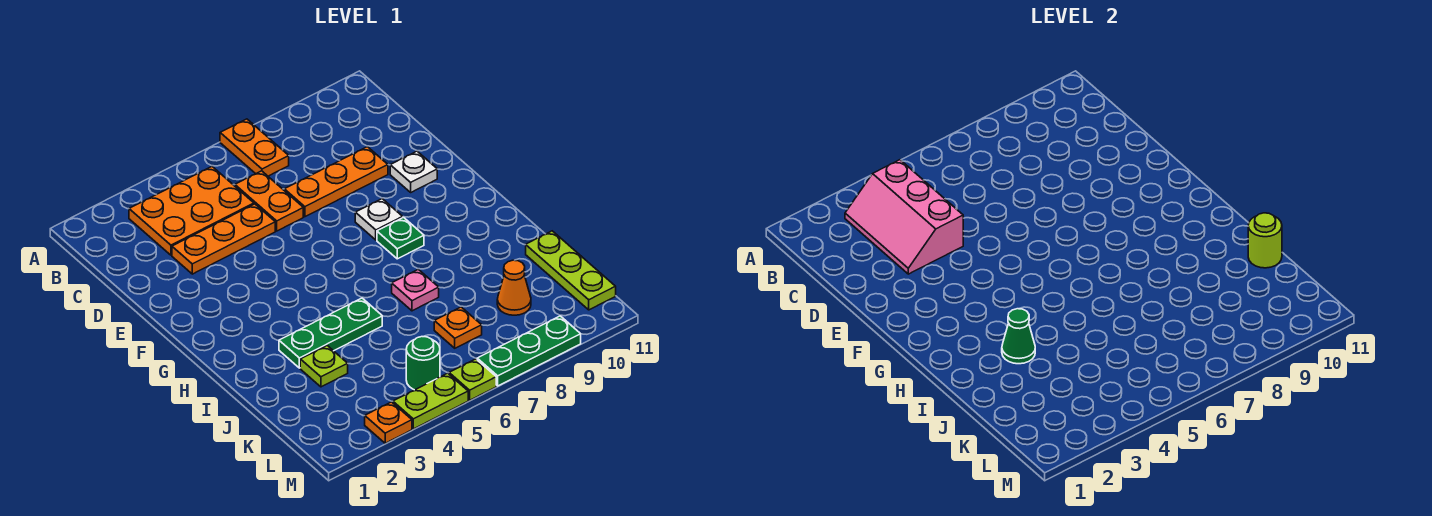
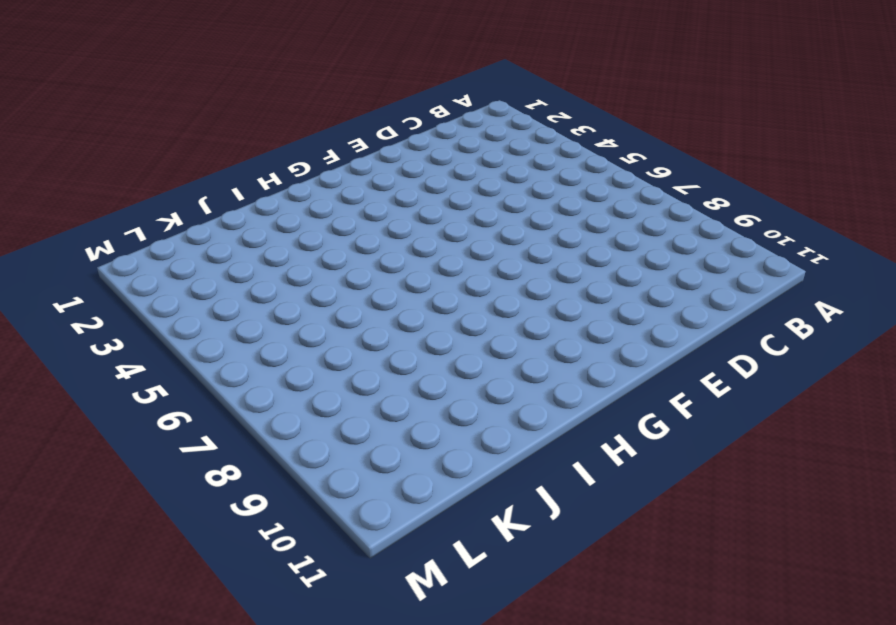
none -> orange plate A7:B7 level 1
none -> orange plate B3:C5 level 1
none -> orange plate C6:D6 level 1

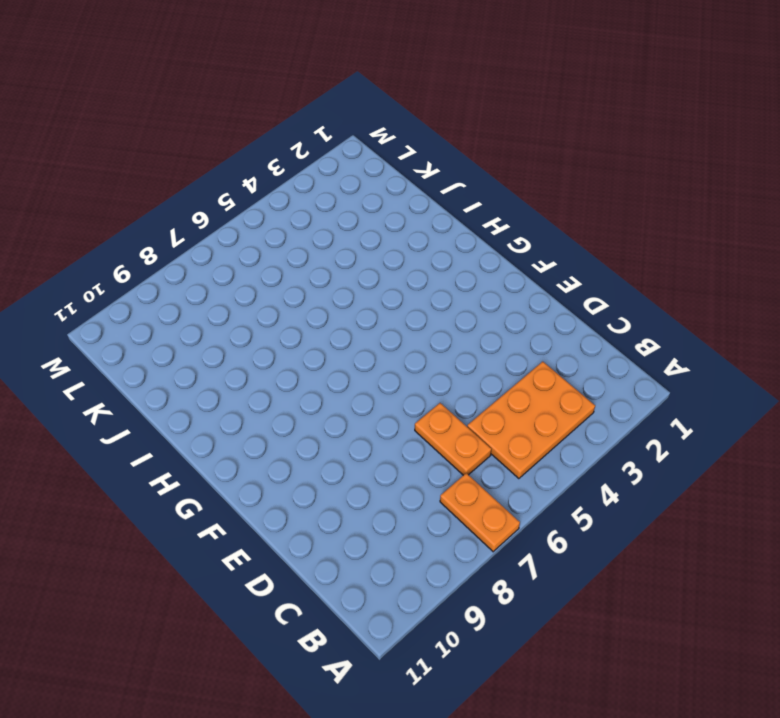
none -> orange plate D3:D5 level 1
none -> orange plate D7:D9 level 1
none -> white plate E10 level 1

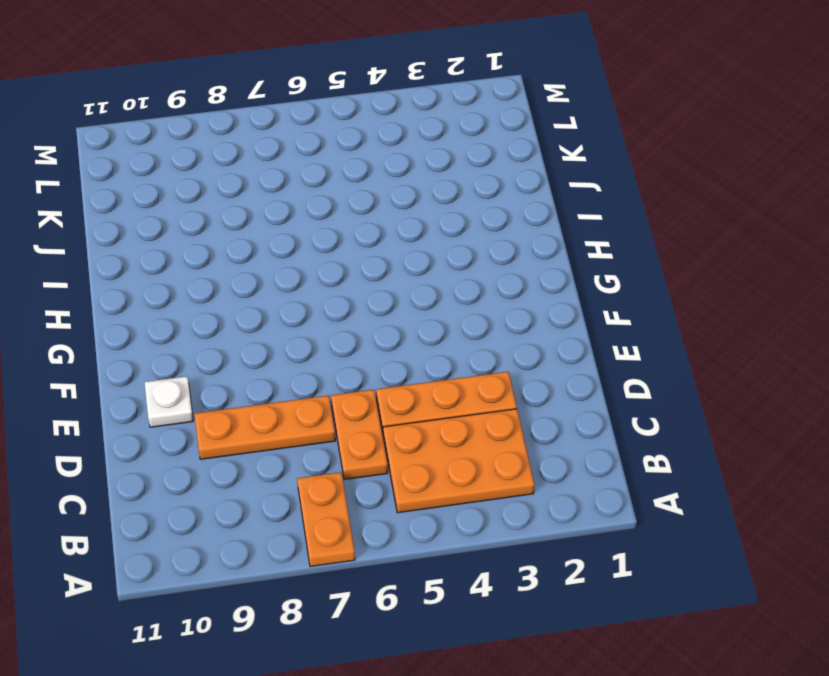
none -> white plate F8 level 1
none -> green plate G8 level 1
none -> green plate I3:I5 level 1

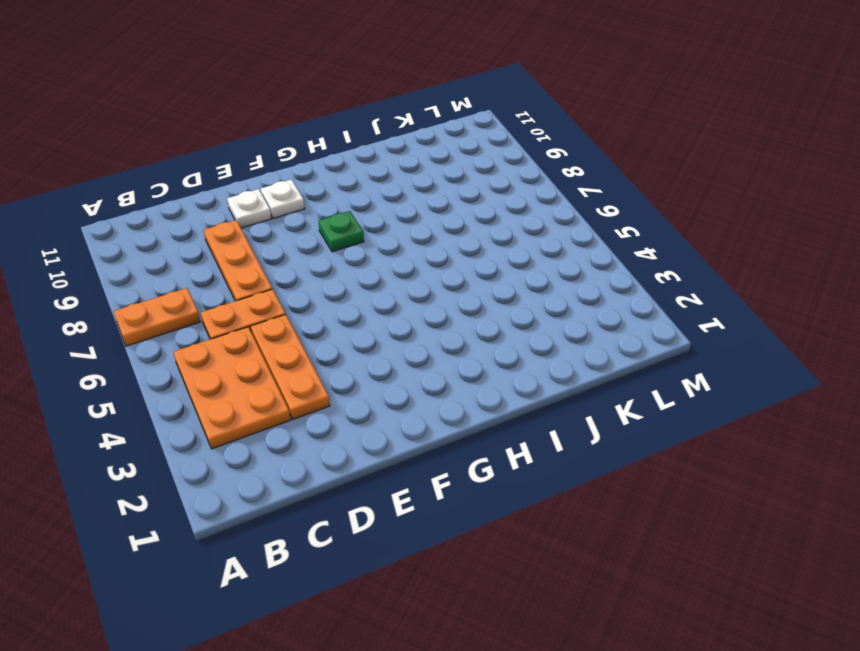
white plate F10 level 1 -> white plate F8 level 1
none -> green plate I3:I5 level 1
none -> pink plate I7 level 1
none -> lime plate J3 level 1

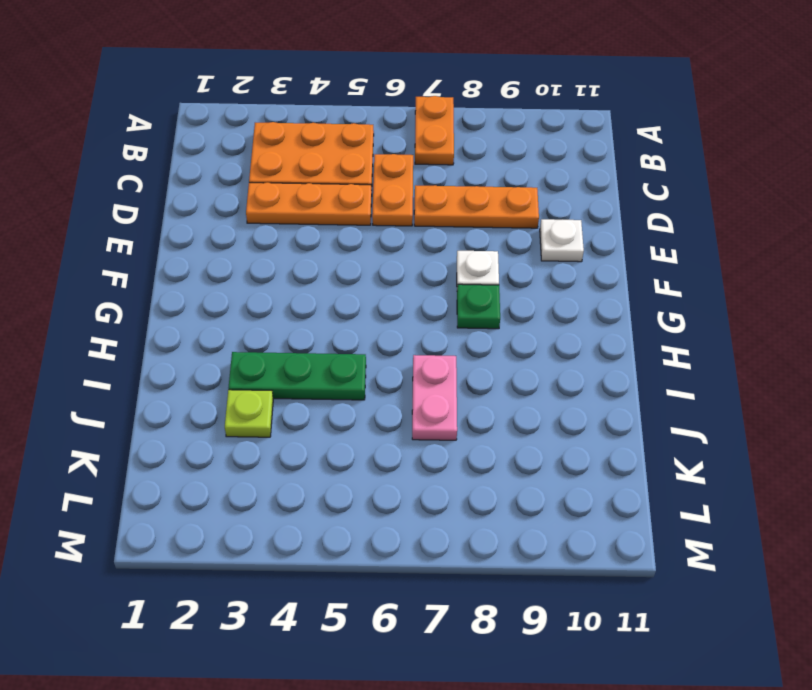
pink plate I7:J7 level 1 -> pink plate I7 level 1
none -> lime plate J11:L11 level 1
none -> orange plate K7 level 1
none -> orange cone K9 level 1

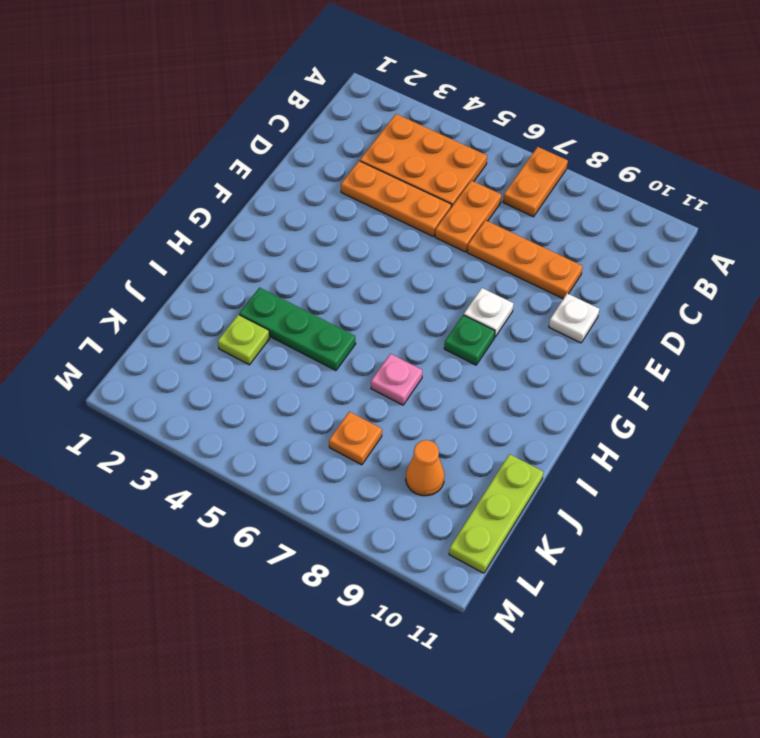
none -> green round brick L5 level 1
none -> orange plate M3 level 1
none -> lime plate M4:M5 level 1

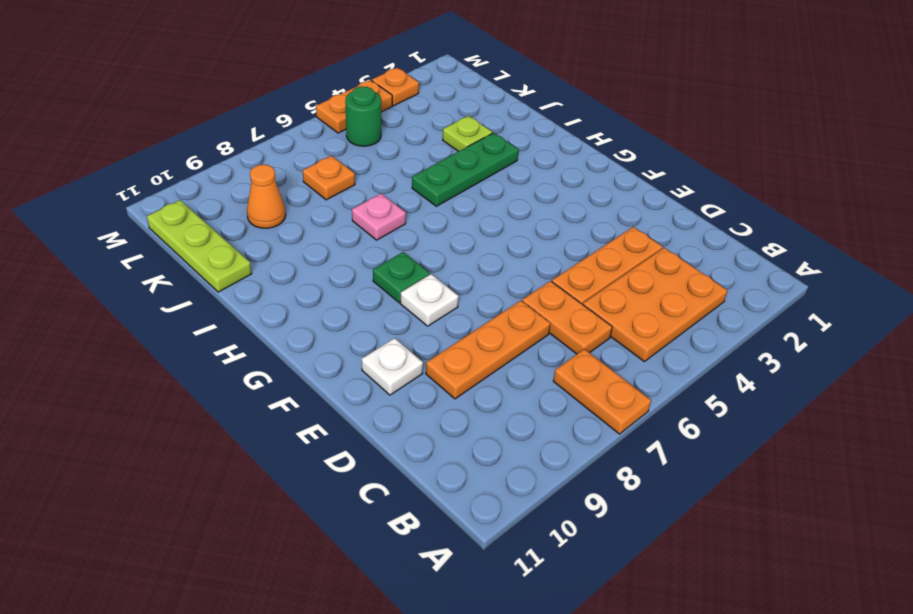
orange plate M4:M5 level 1 -> lime plate M4:M5 level 1
none -> lime plate M6 level 1
none -> green plate M7:M9 level 1
none -> pink slope B3:D4 level 2 top 4

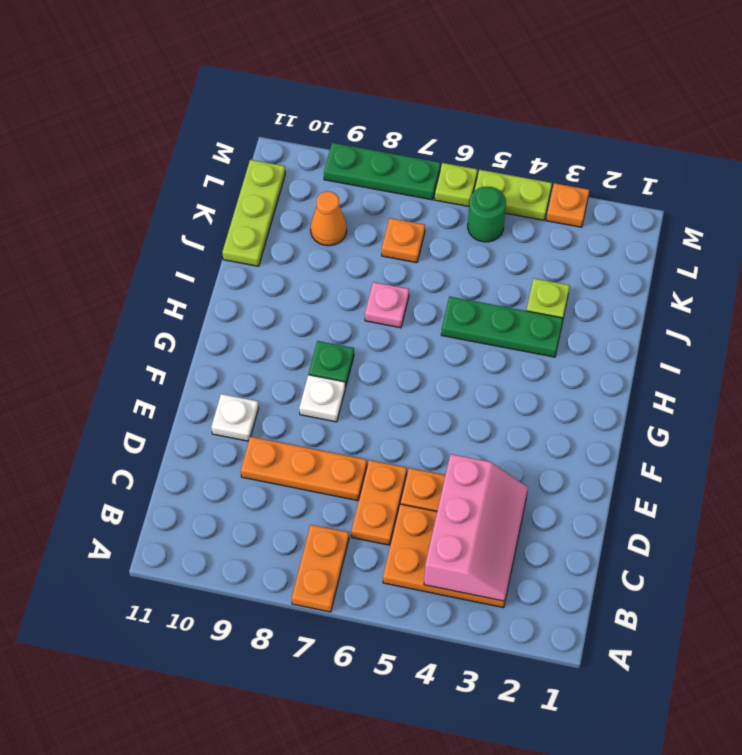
none -> green cone I3 level 2
none -> lime round brick J11 level 2

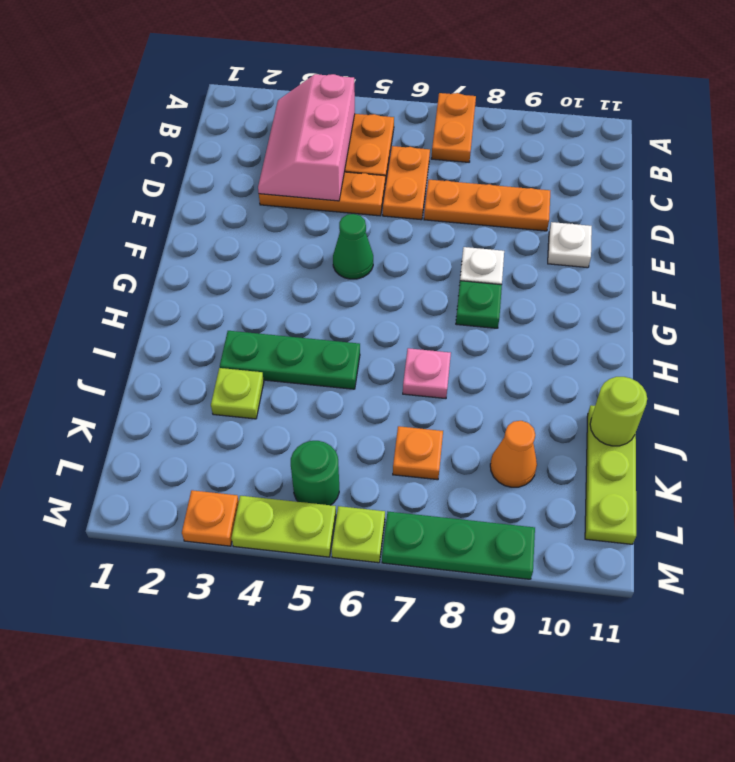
green cone F5 level 1 -> green cone I3 level 2

